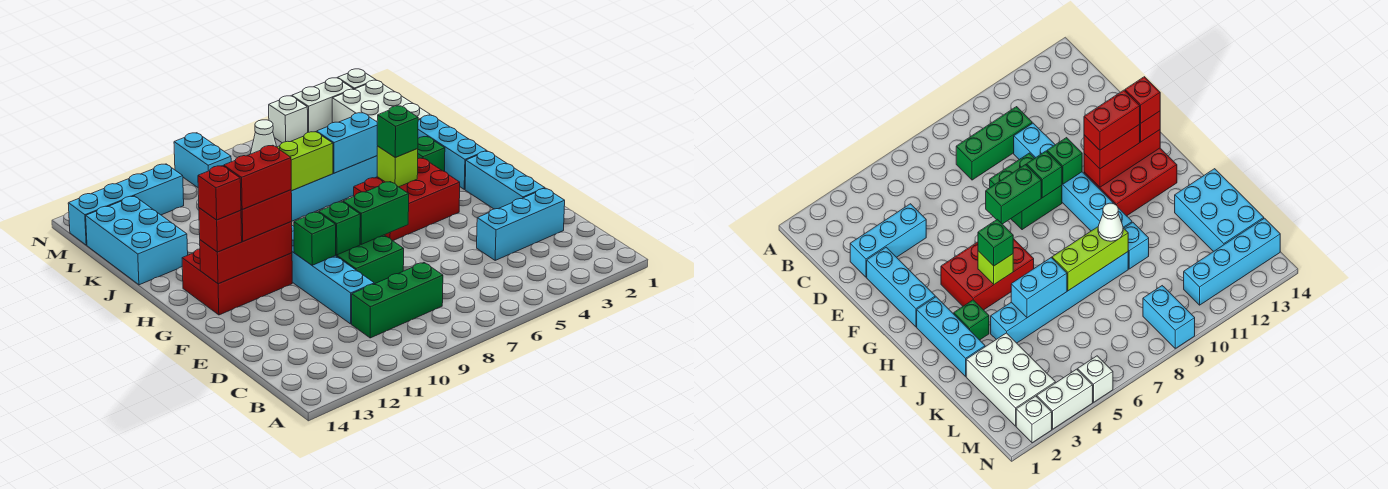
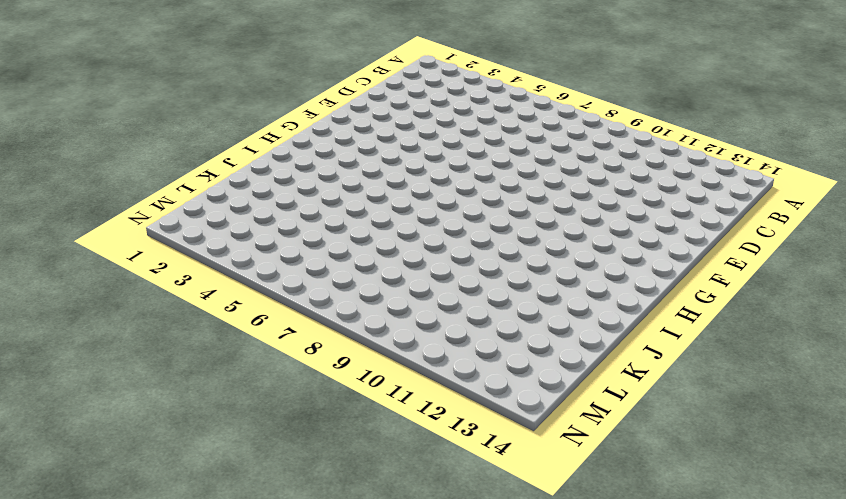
none -> green brick C8:C10 level 1
none -> cyan brick D2:D4 level 1
none -> cyan brick D10:I10 level 1
none -> cyan brick E2:G2 level 1

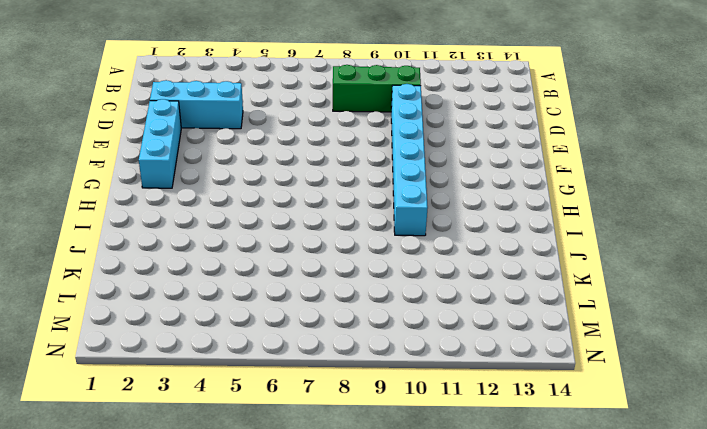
none -> green brick E8:F9 level 1
none -> red brick G4:H6 level 1
none -> red brick G11:H13 level 1
none -> cyan brick H2:J2 level 1

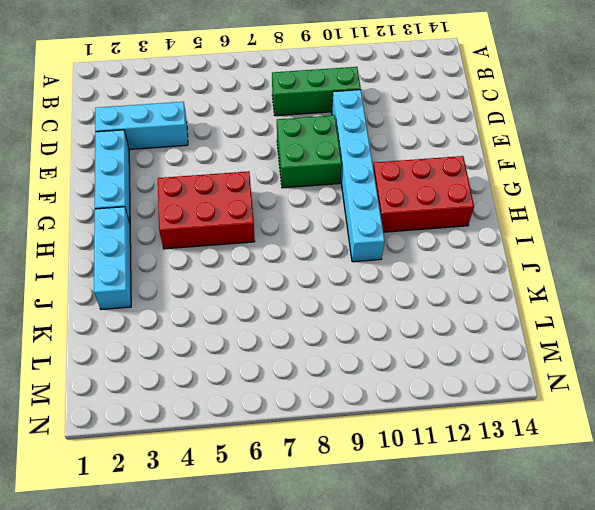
none -> green brick I3 level 1
none -> cyan brick J4:J9 level 1
none -> cyan brick J10 level 1
none -> cyan brick J13:L14 level 1

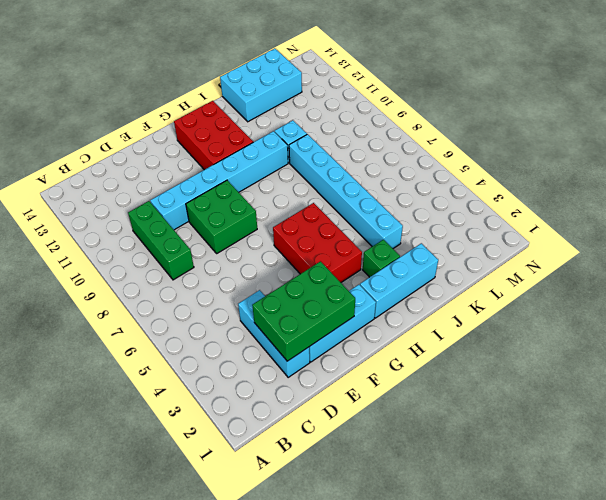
green brick D2:F3 level 2 -> none
none -> white brick K2:M3 level 1
none -> cyan brick M9:N9 level 1
none -> cyan brick M11:M14 level 1
none -> white brick N2 level 1

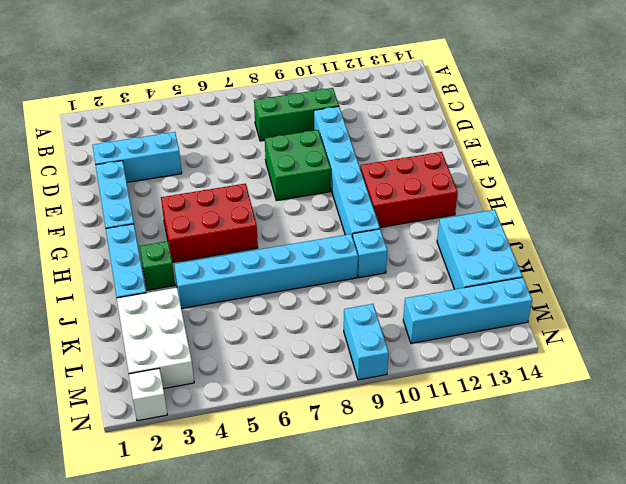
none -> white brick N3:N4 level 1
none -> white brick N5 level 1
none -> green brick F7:F8 level 2
none -> green brick F9 level 2

